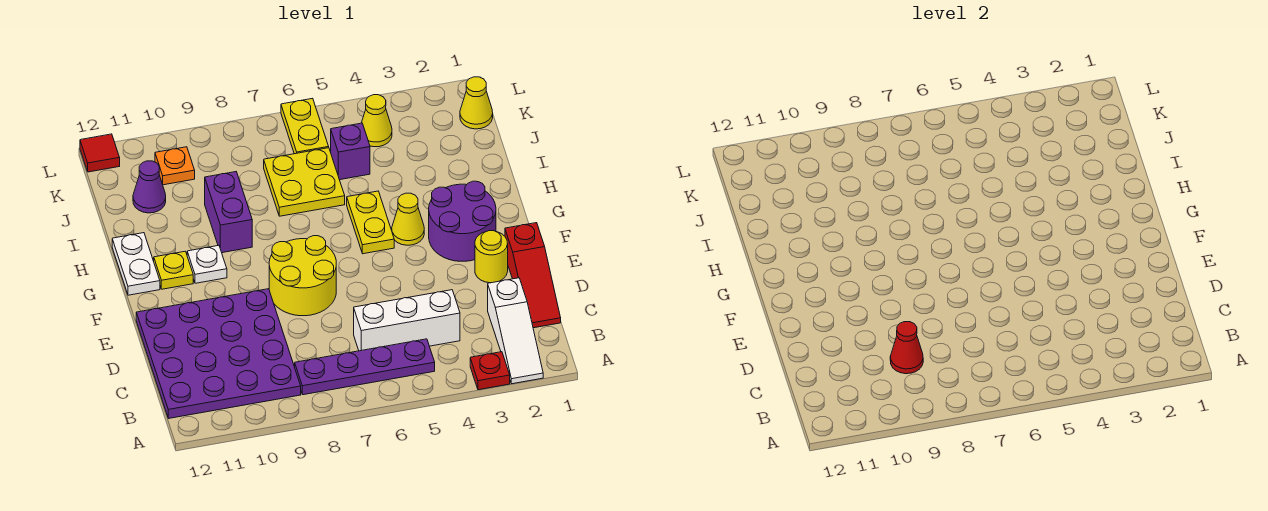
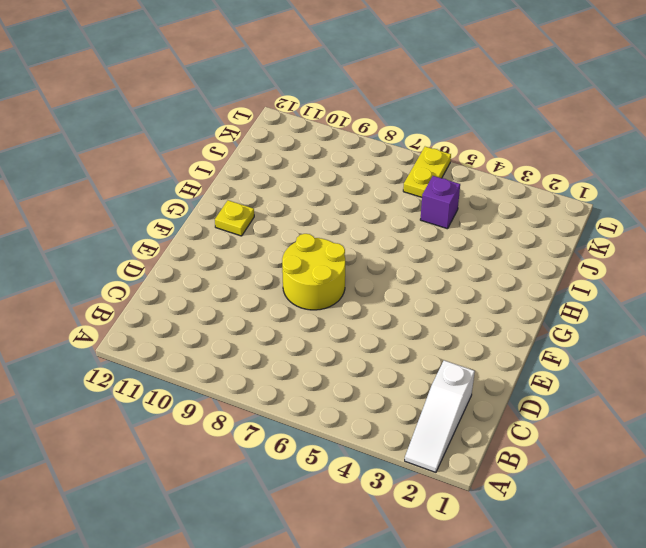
none -> red plate A3 level 1
none -> purple plate B5:B8 level 1
none -> purple plate B9:E12 level 1

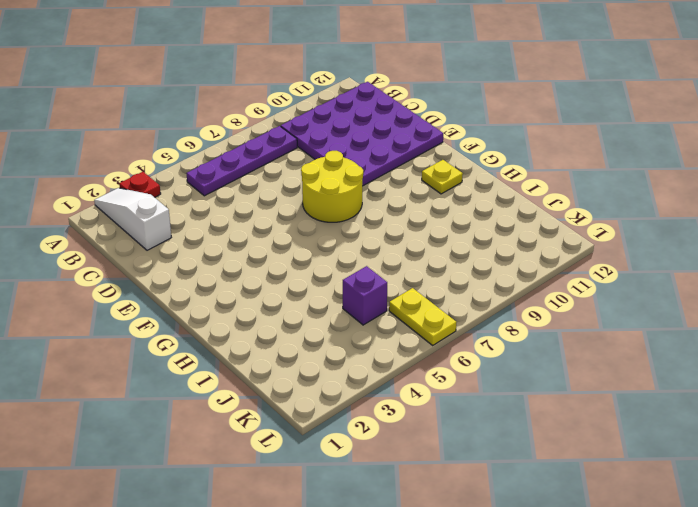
none -> red slope C1:E1 level 1 top E
none -> white brick C4:C6 level 1
none -> yellow round brick E2 level 1

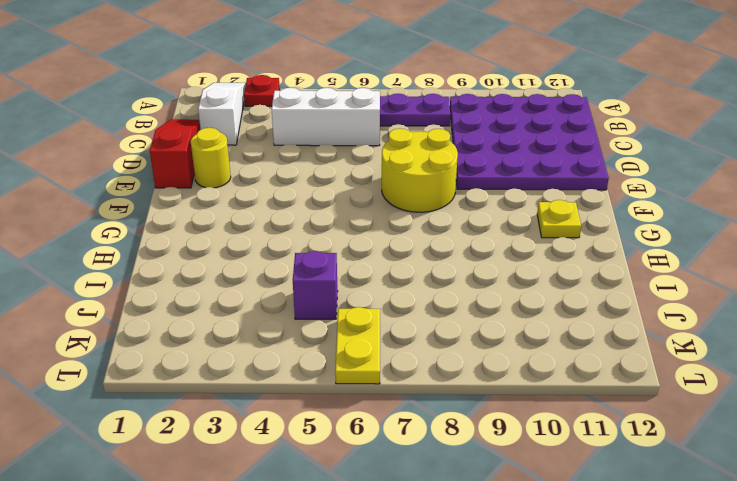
none -> purple round brick F2:G3 level 1
none -> yellow cone G4 level 1
none -> yellow plate G5:H5 level 1

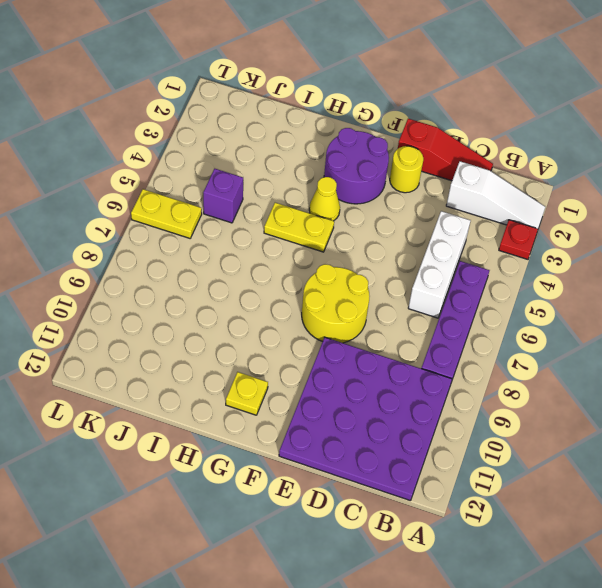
none -> white plate G10 level 1
none -> white plate G12:H12 level 1
none -> purple brick H9:I9 level 1

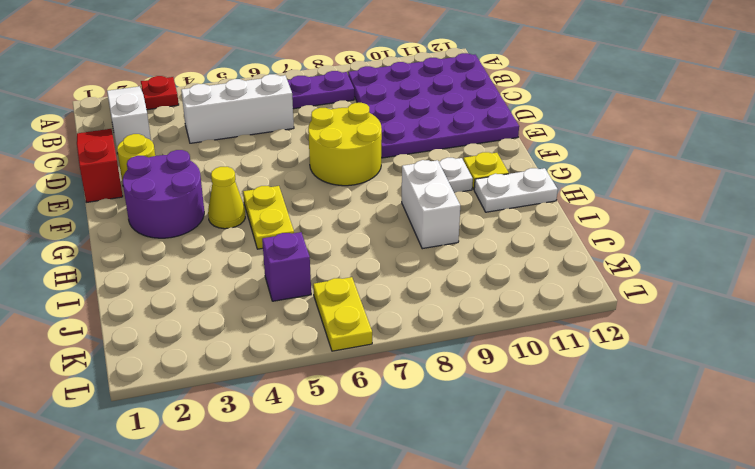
white brick H9:I9 level 1 -> purple brick H9:I9 level 1
white plate H11:H12 level 1 -> white plate G12:H12 level 1
none -> yellow plate I6:J7 level 1
none -> purple cone J11 level 1
none -> yellow cone K1 level 1

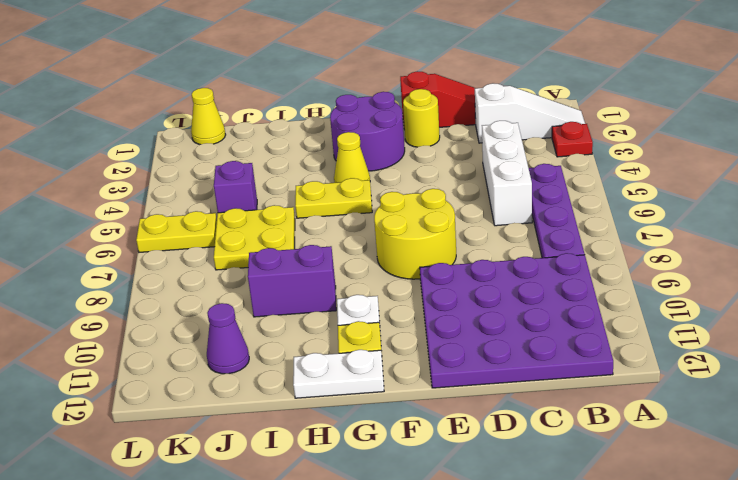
none -> yellow cone K4 level 1
none -> orange plate K10 level 1
none -> red tile L12 level 1

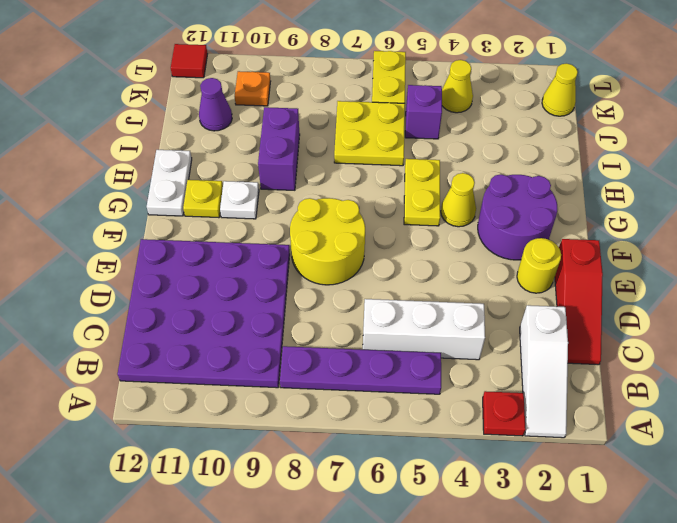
none -> red cone C9 level 2

